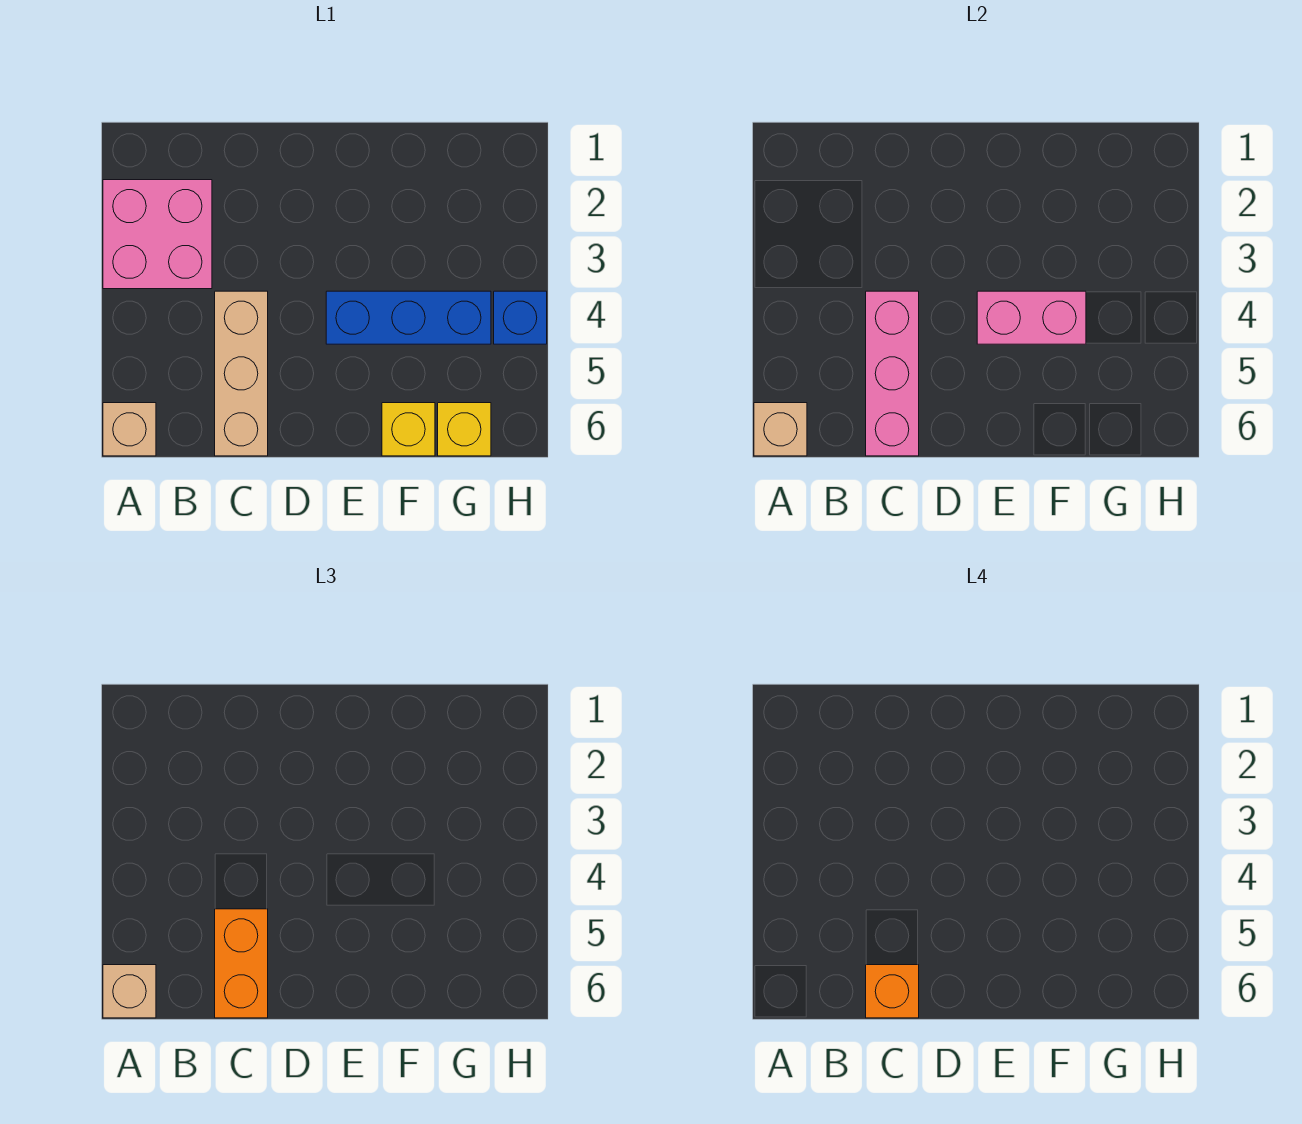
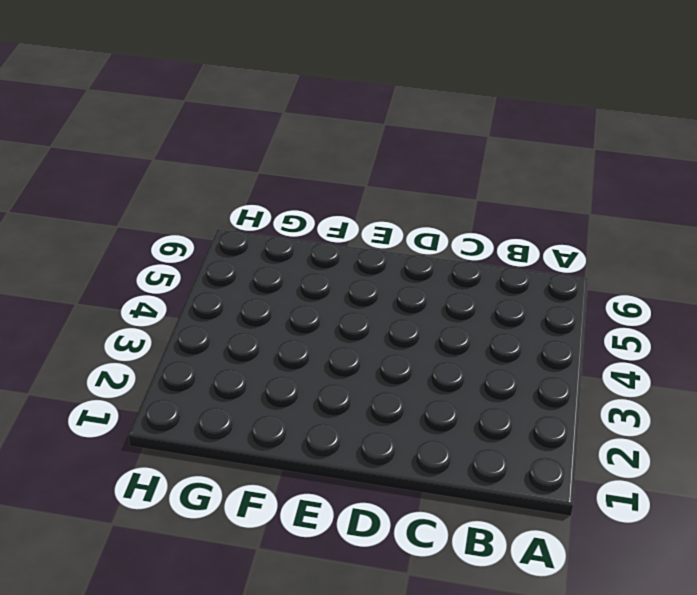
none -> pink brick A2:B3 level 1
none -> tan brick A6 level 1
none -> tan brick C4:C6 level 1

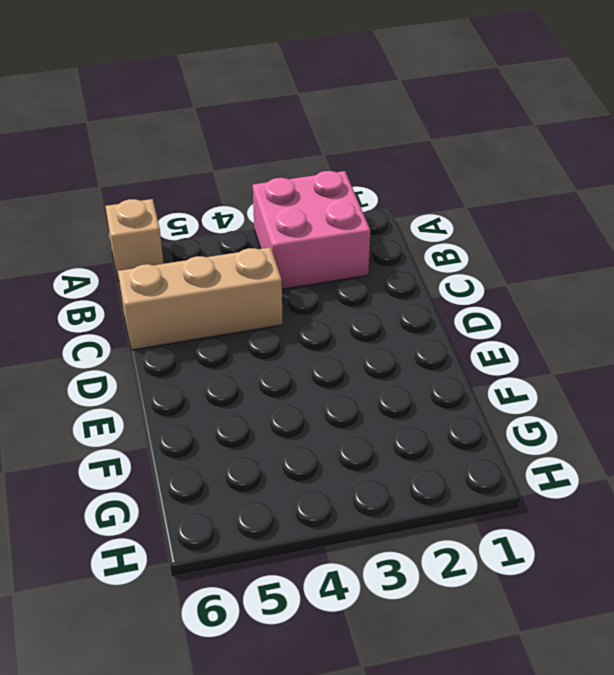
none -> blue brick E4:G4 level 1
none -> yellow brick F6 level 1
none -> yellow brick G6 level 1

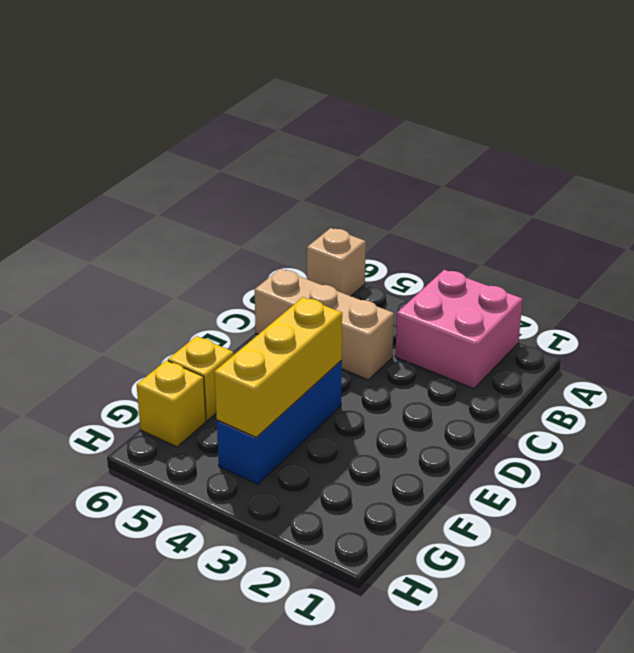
yellow brick E4:G4 level 2 -> pink brick E4:F4 level 2
none -> blue brick H4 level 1
none -> tan brick A6 level 2
none -> pink brick C4:C6 level 2

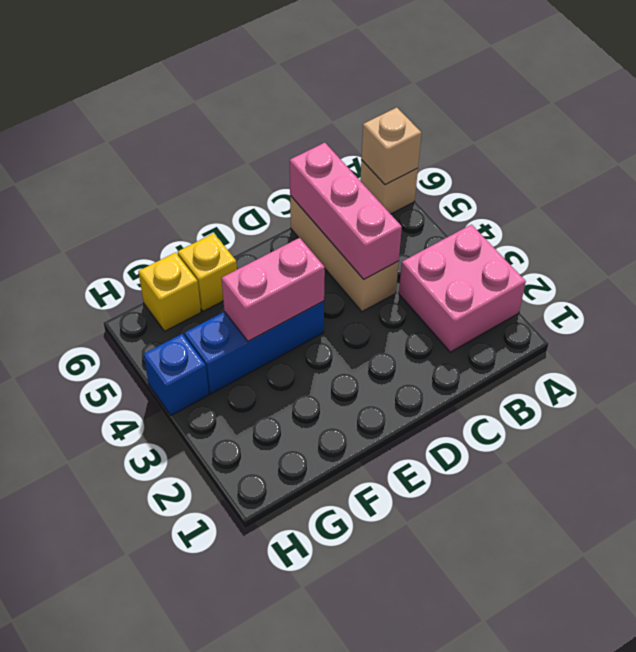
none -> tan brick A6 level 3
none -> orange brick C5:C6 level 3
none -> orange brick C6 level 4

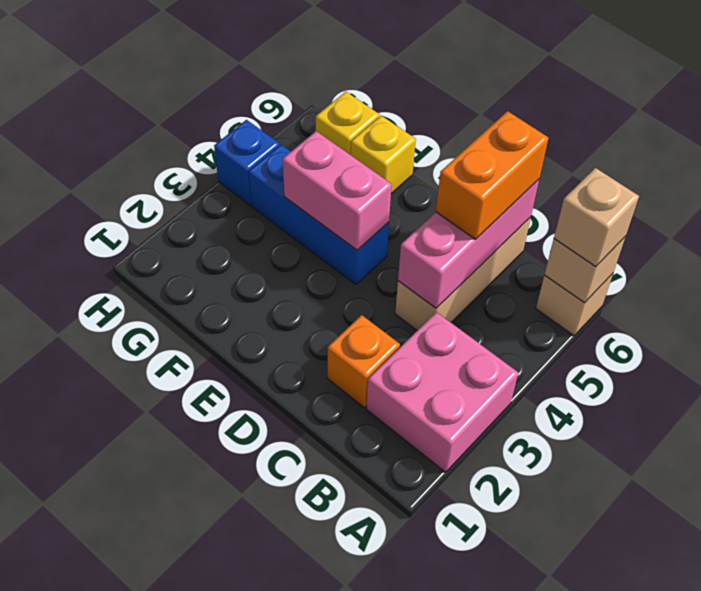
orange brick C2 level 1 -> orange brick C6 level 4

